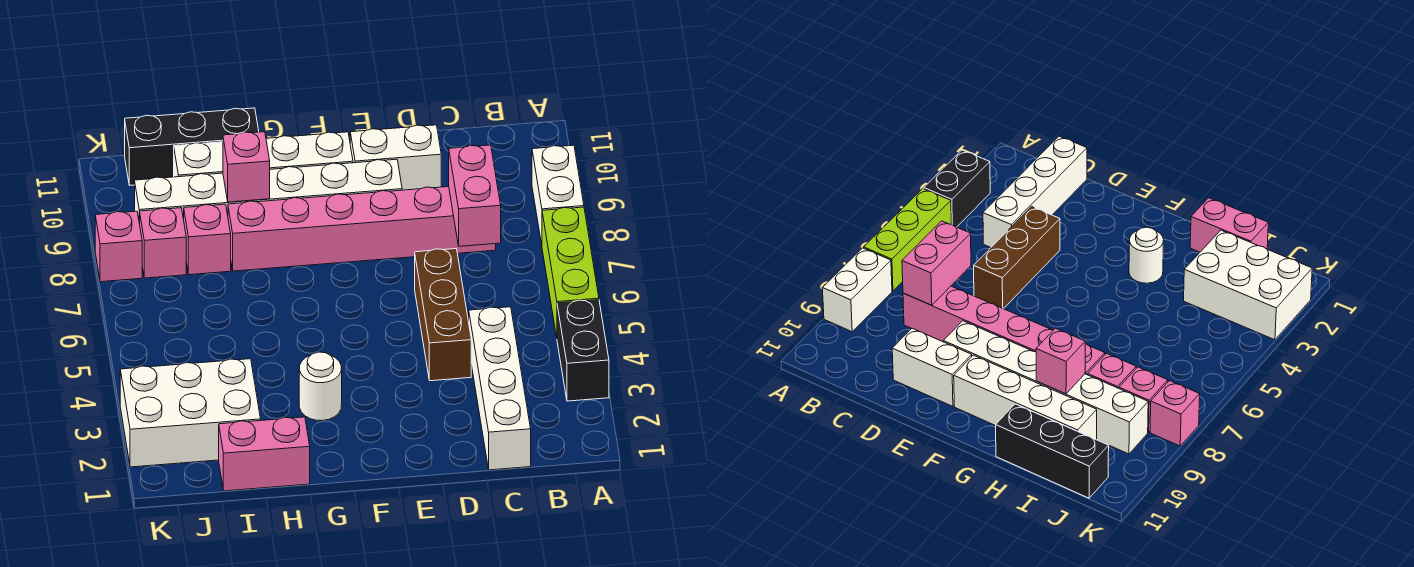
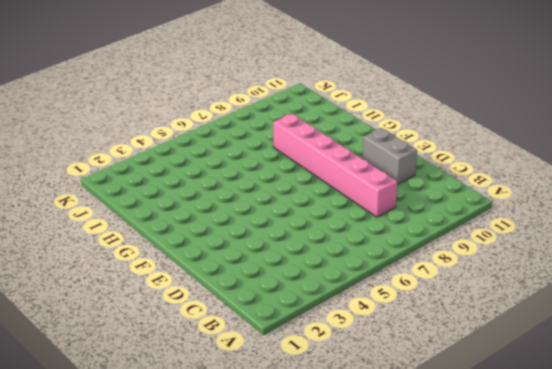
grey brick D10:E10 level 1 -> white brick D10:E10 level 1
none -> black brick A3:A4 level 1
none -> lime brick A5:A7 level 1
none -> white brick A8:A9 level 1

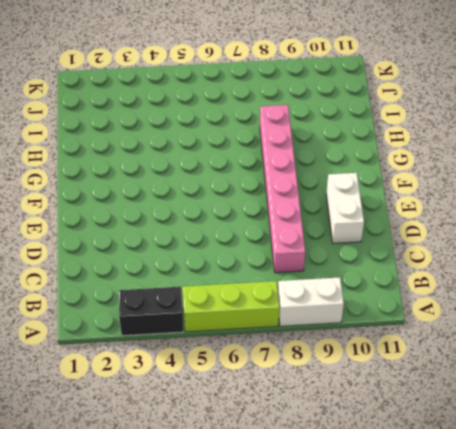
none -> white brick C1:C4 level 1
none -> brown brick D4:D6 level 1
none -> white brick E9:J9 level 1

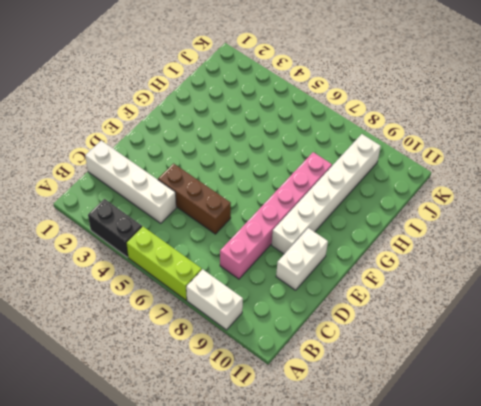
none -> white brick F10:I10 level 1
none -> white round brick G3 level 1
none -> pink brick H1:I1 level 1

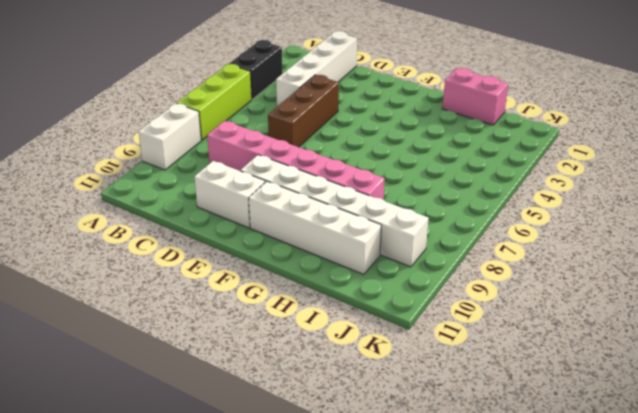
none -> white round brick G3 level 1
none -> black brick H11:J11 level 1
none -> white brick I2:K3 level 1

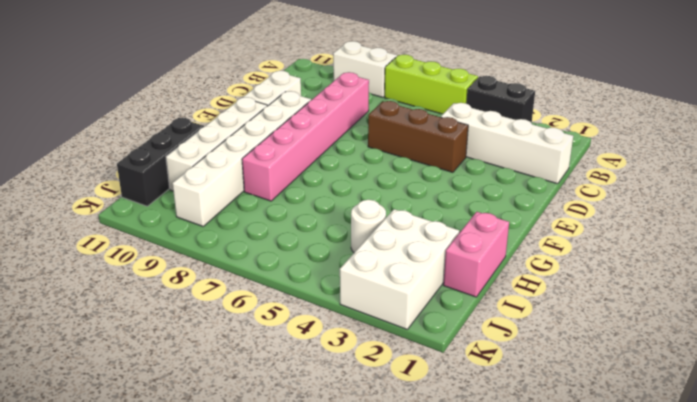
white round brick I4 level 1 -> white round brick G3 level 1
none -> pink brick I8 level 1
none -> pink brick J8 level 1
none -> pink brick K8 level 1

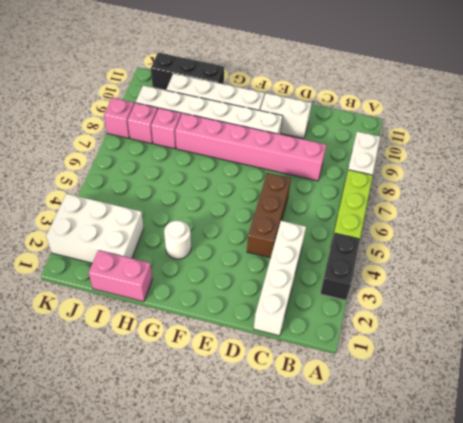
none -> pink brick C7:C8 level 2
none -> pink brick H9 level 2

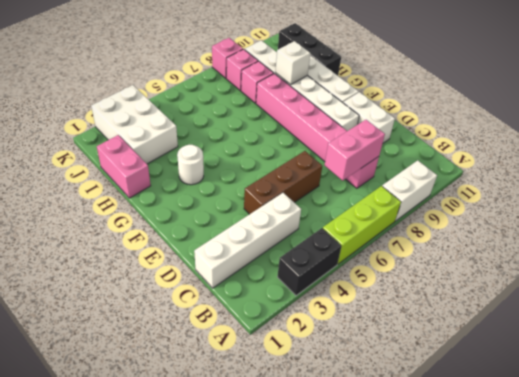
white brick H9 level 2 -> pink brick H9 level 2

